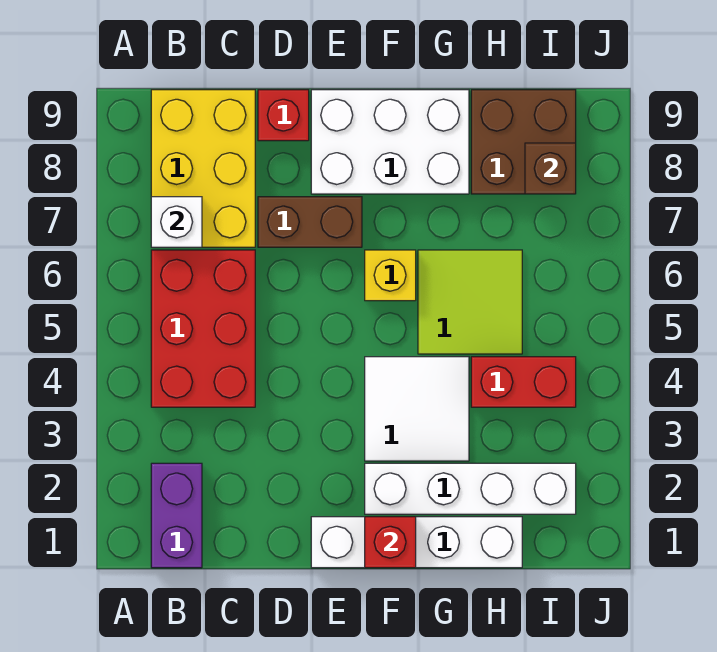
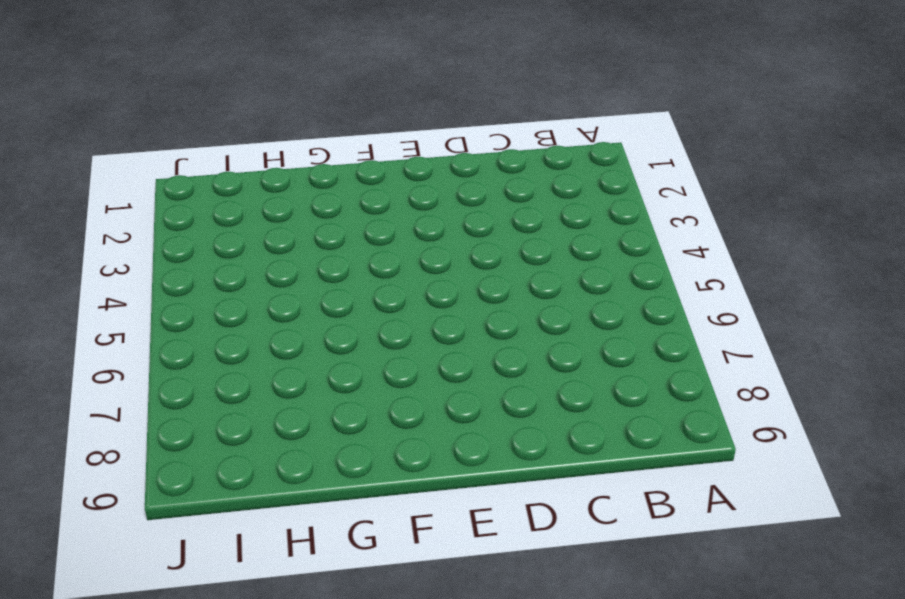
none -> purple brick B1:B2 level 1
none -> red brick B4:C6 level 1
none -> yellow brick B7:C9 level 1

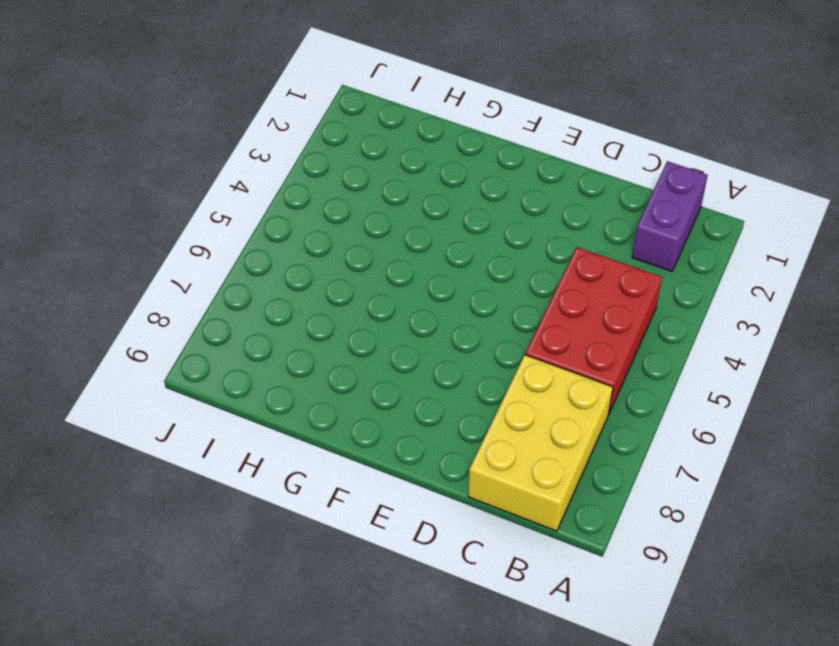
none -> brown brick D7:E7 level 1
none -> red brick D9 level 1
none -> white brick E1:H1 level 1

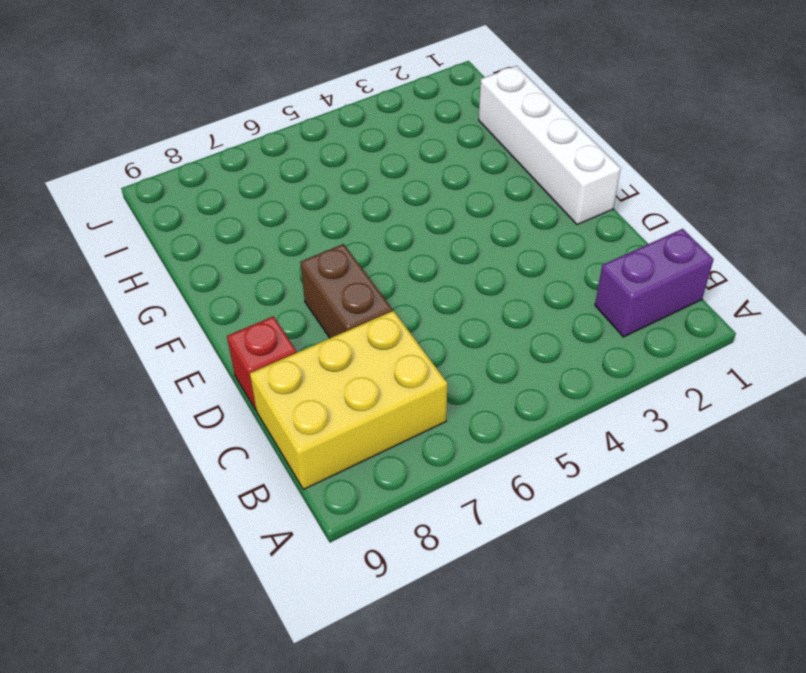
none -> red brick B4:C6 level 1
none -> white brick E8:G9 level 1
none -> white brick F2:I2 level 1

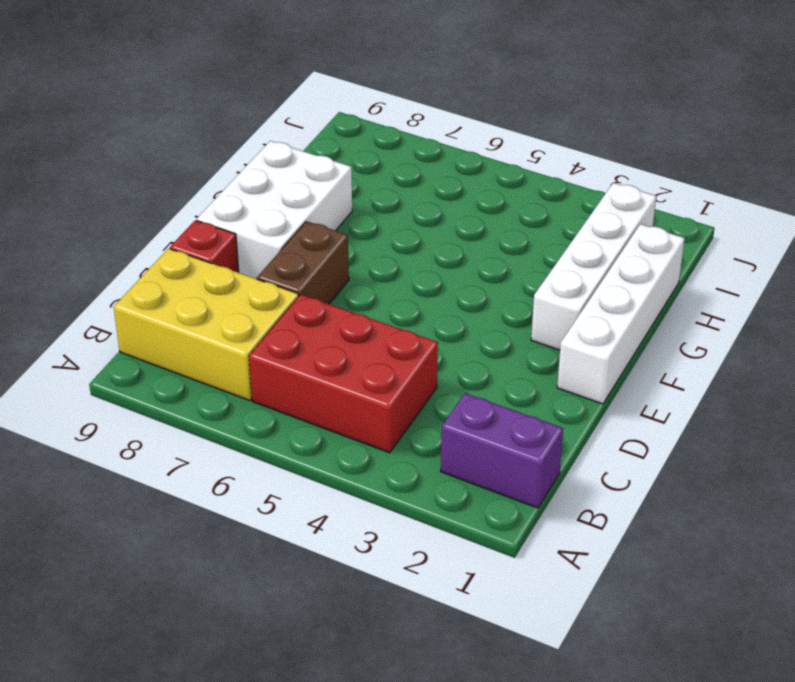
none -> white tile F3:G4 level 1
none -> yellow brick F6 level 1
none -> lime tile G5:H6 level 1

